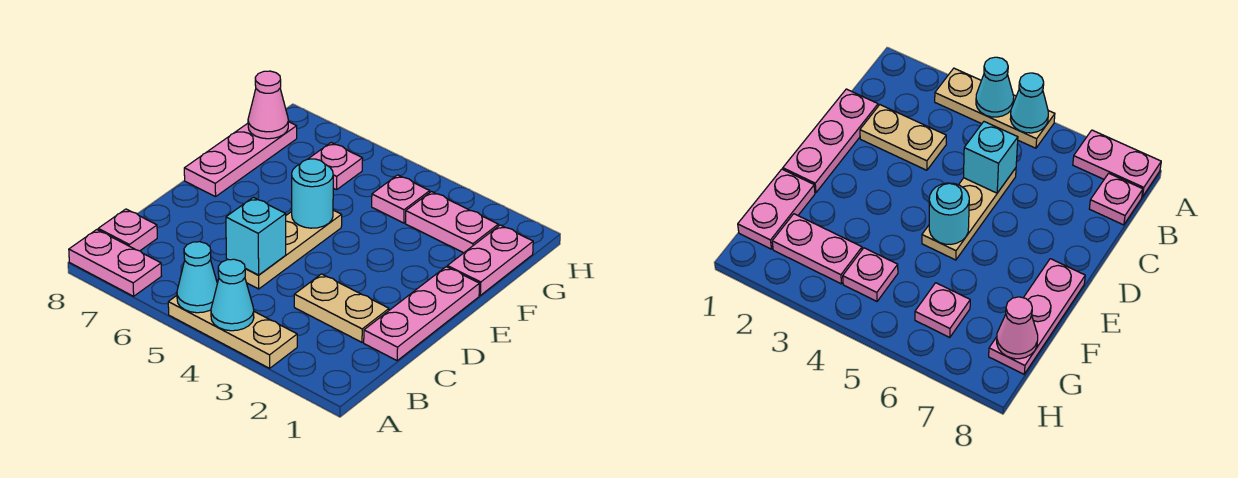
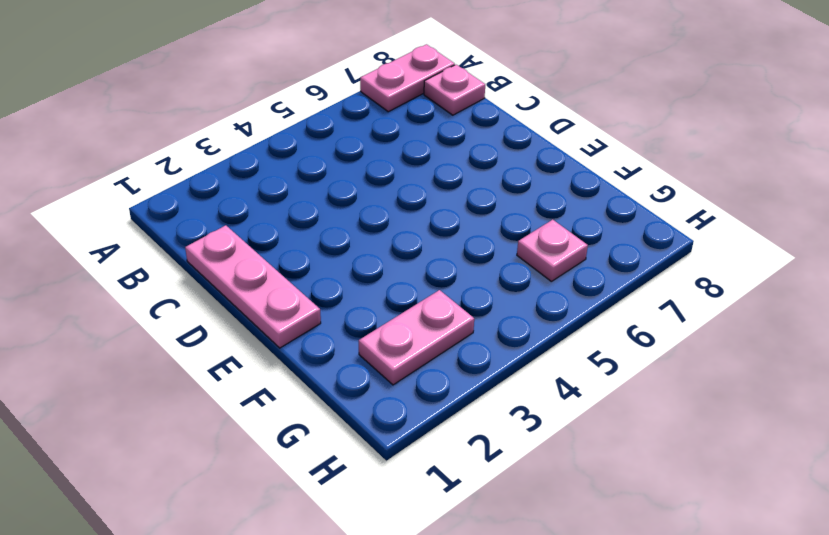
none -> tan plate A3:A5 level 1
none -> tan plate C2:C3 level 1
none -> tan plate C5:E5 level 1

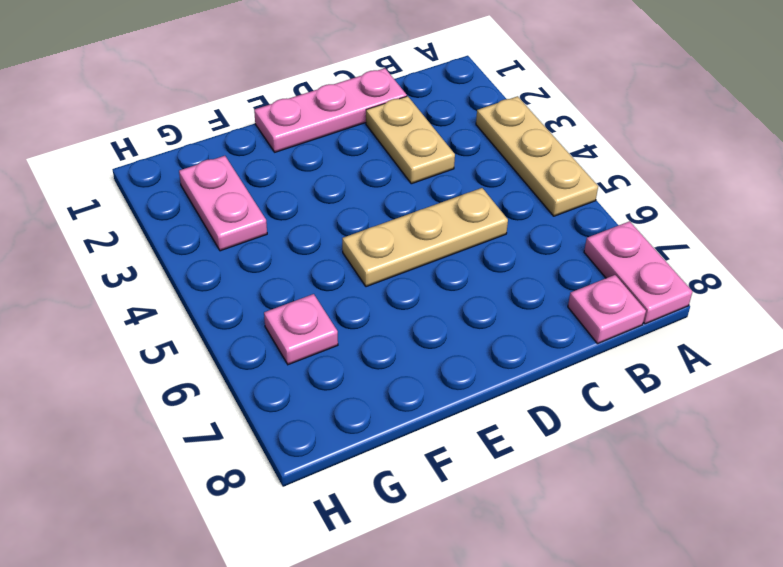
none -> pink plate E8:G8 level 1
none -> pink plate F1:G1 level 1
none -> pink plate G4 level 1

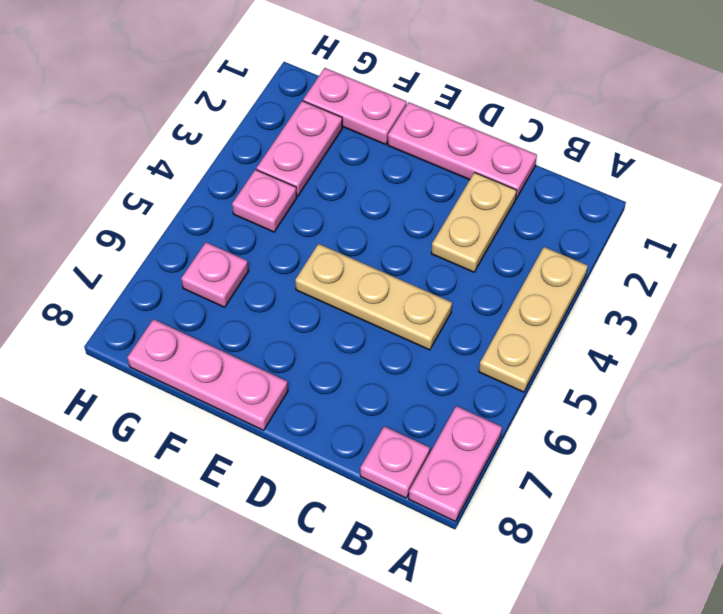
none -> cyan cone A4 level 2
none -> cyan cone A5 level 2
none -> cyan brick C5 level 2

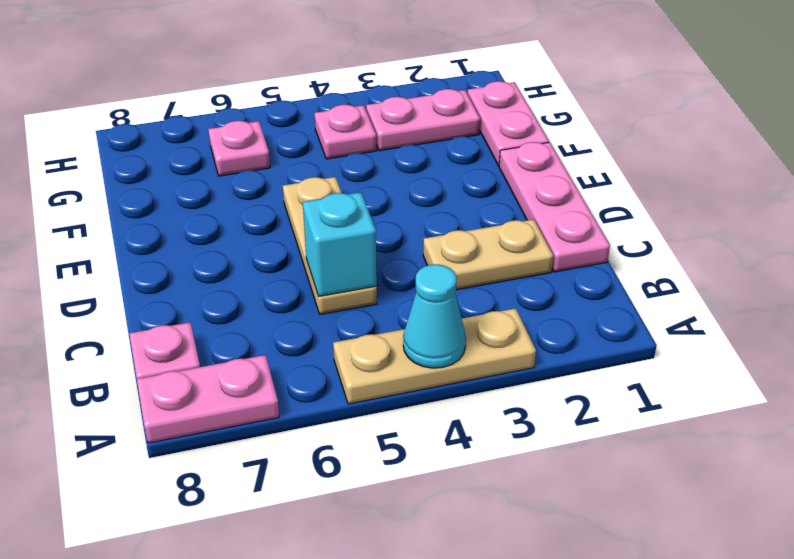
none -> pink plate E8:G8 level 1
none -> cyan cone A5 level 2
none -> cyan round brick E5 level 2

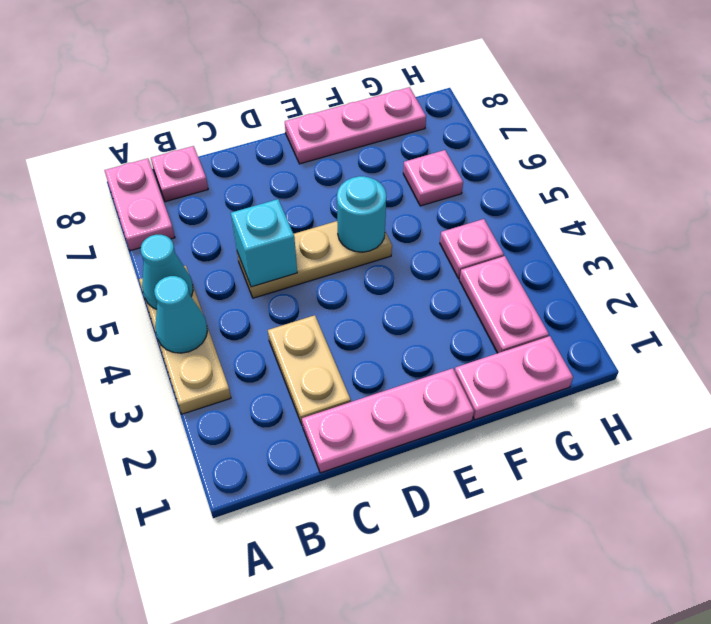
none -> pink cone G8 level 2

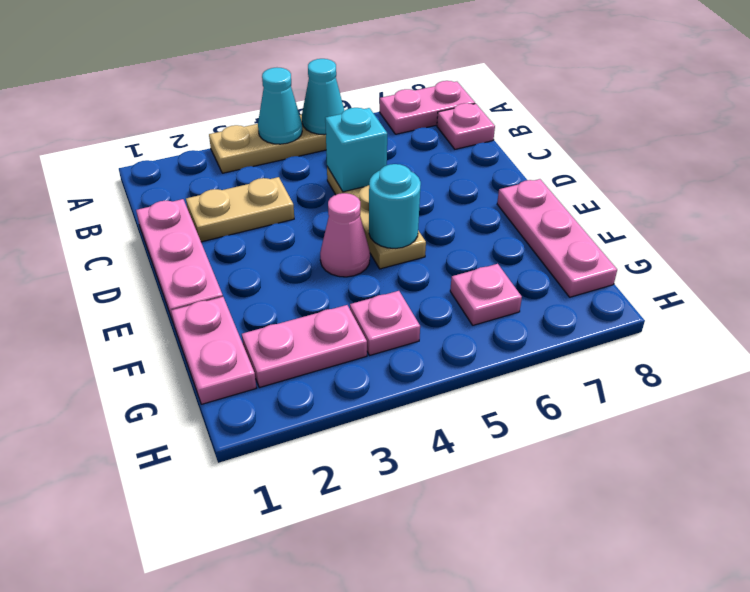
pink cone E4 level 1 -> pink cone G8 level 2

